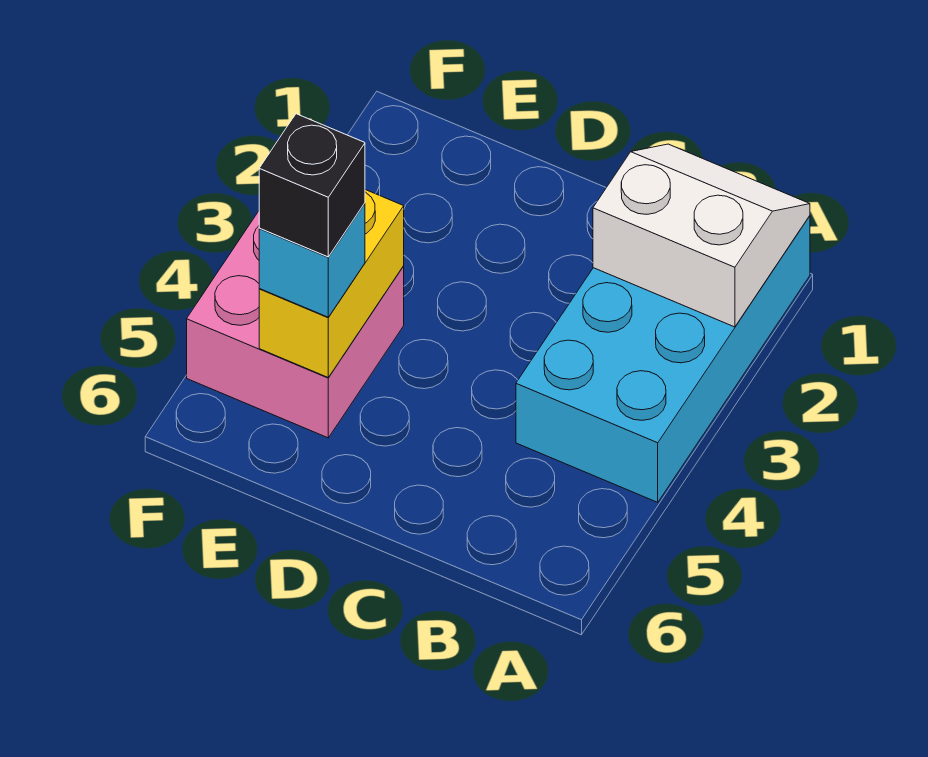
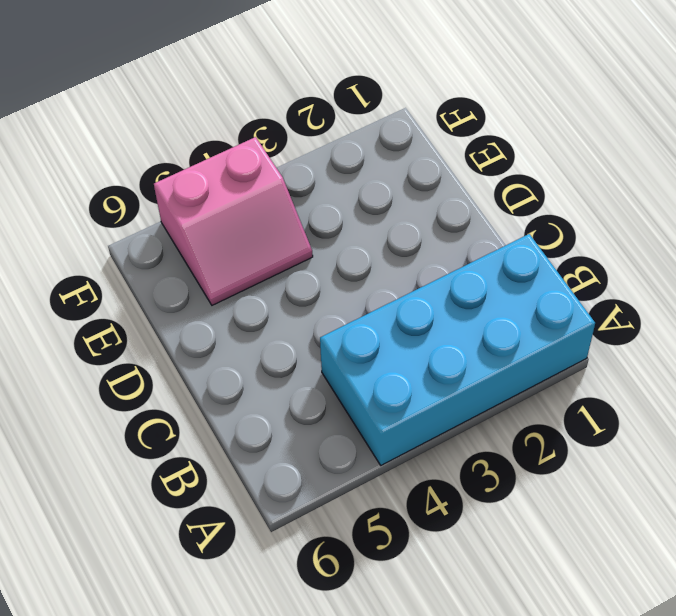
pink slope E4:F5 level 1 top F -> pink brick E4:F5 level 1
none -> white slope A1:B2 level 2 top 2
none -> yellow brick E4:E5 level 2

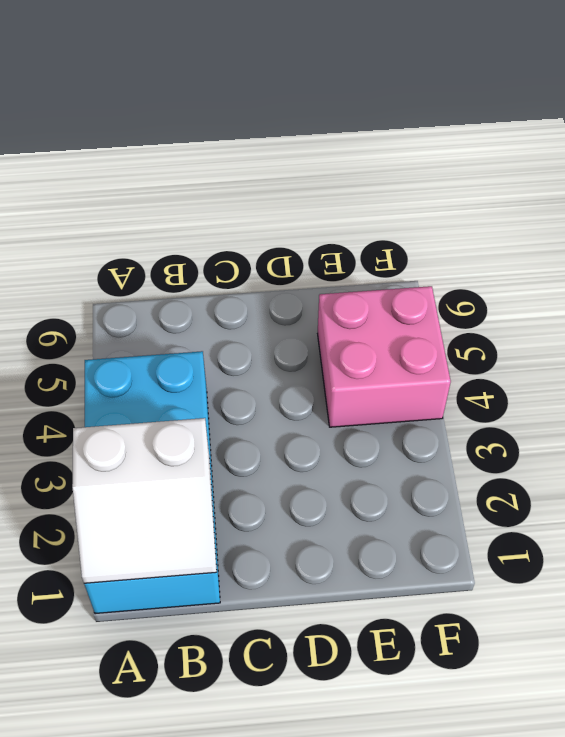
none -> yellow brick E4:E5 level 2
none -> cyan brick E5 level 3

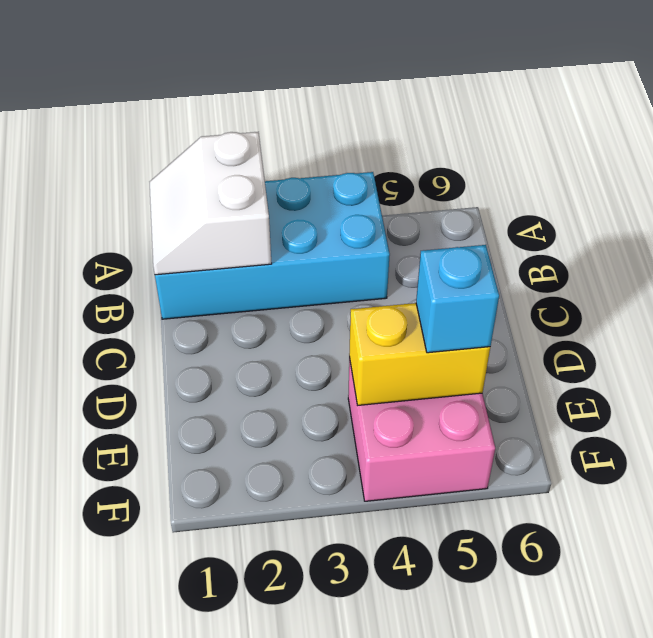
none -> black brick E5 level 4

